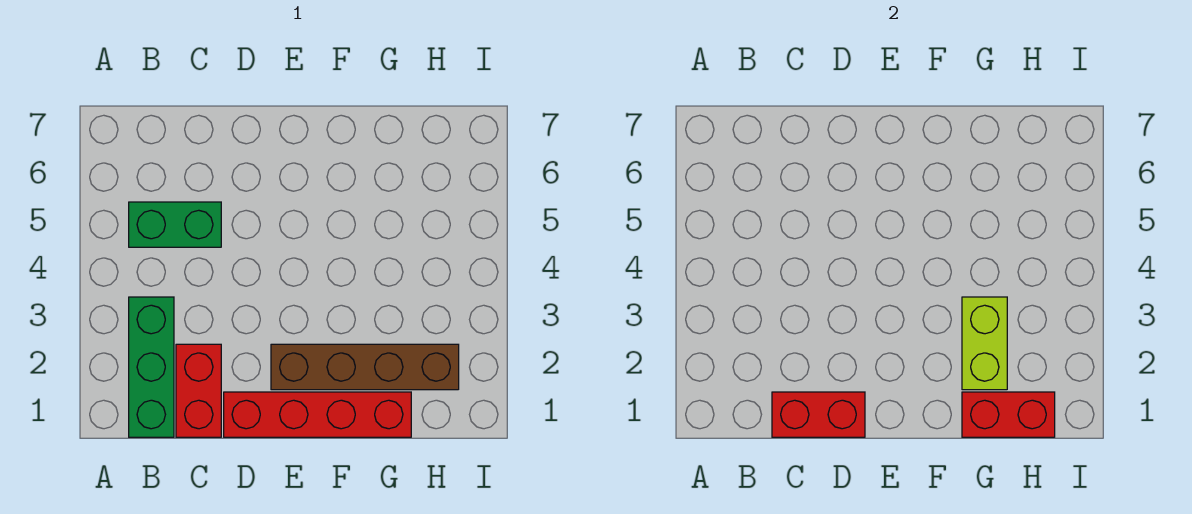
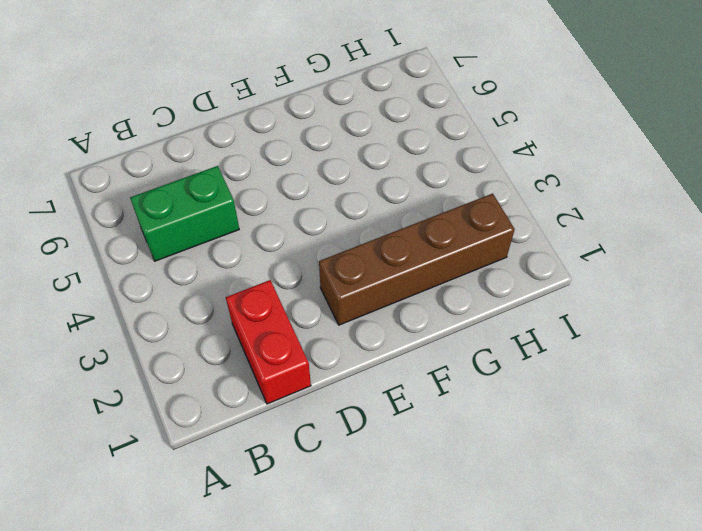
none -> green brick B1:B3 level 1
none -> red brick D1:G1 level 1

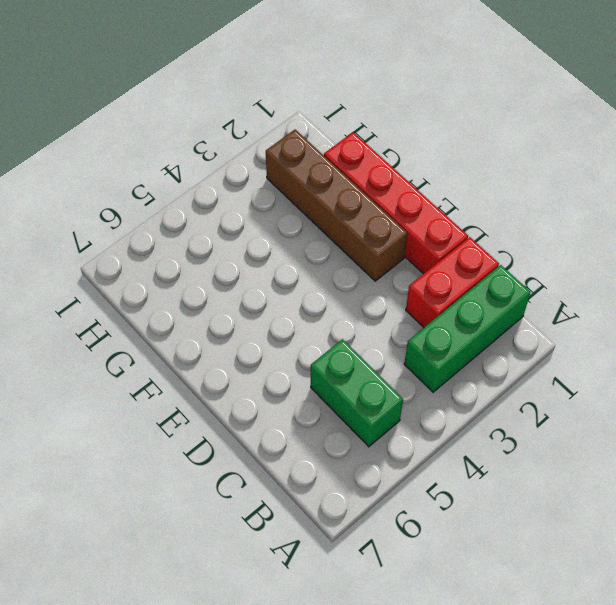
none -> red brick C1:D1 level 2
none -> red brick G1:H1 level 2

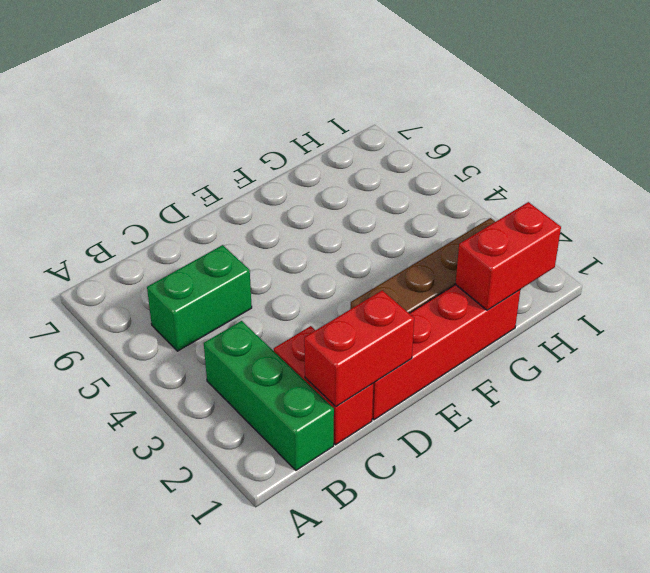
none -> lime brick G2:G3 level 2

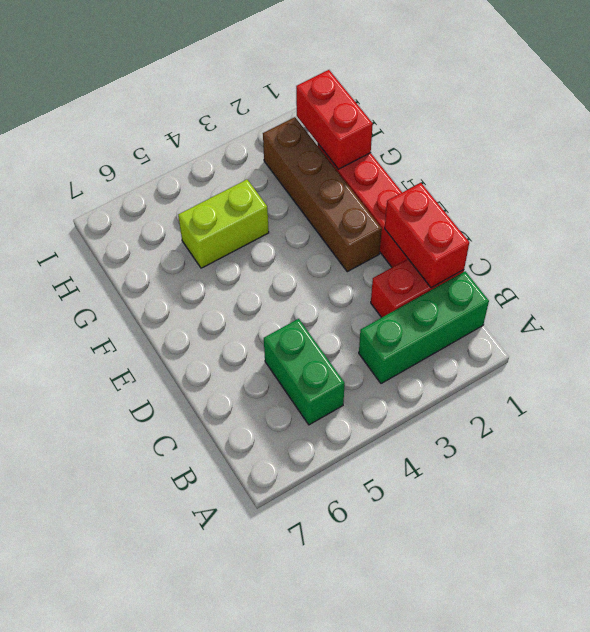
lime brick G4:G5 level 1 -> lime brick G2:G3 level 2

